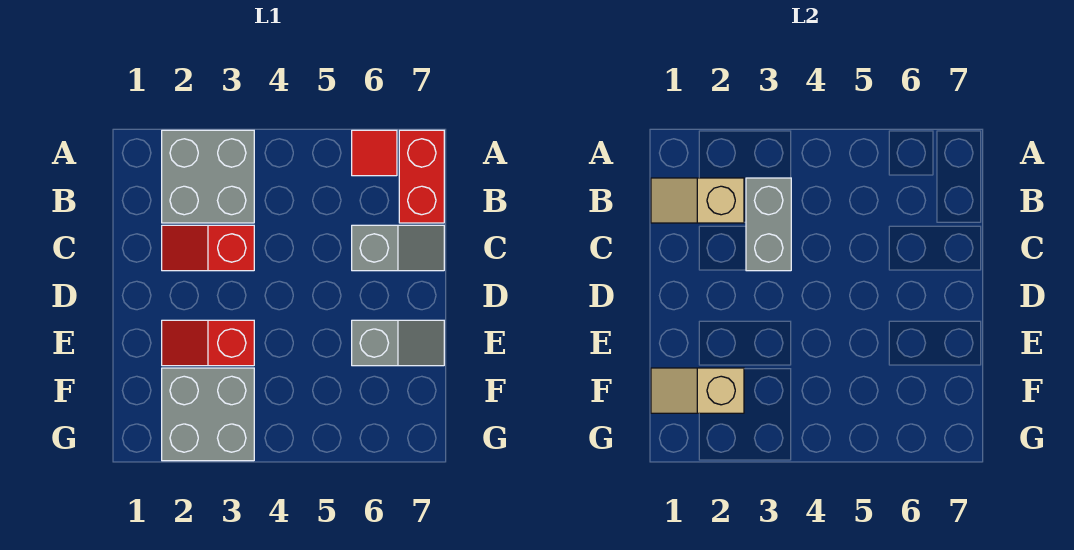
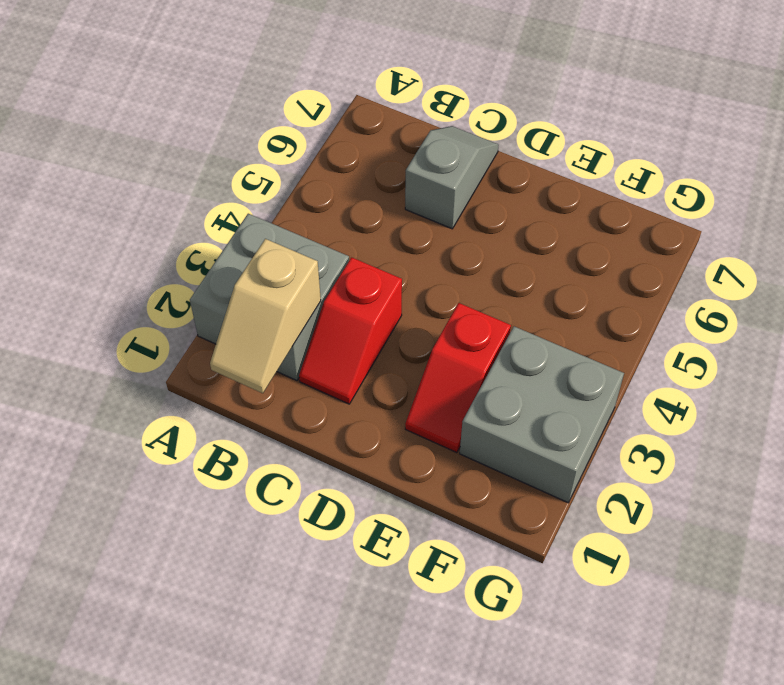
none -> red tile A6 level 1
none -> red brick A7:B7 level 1

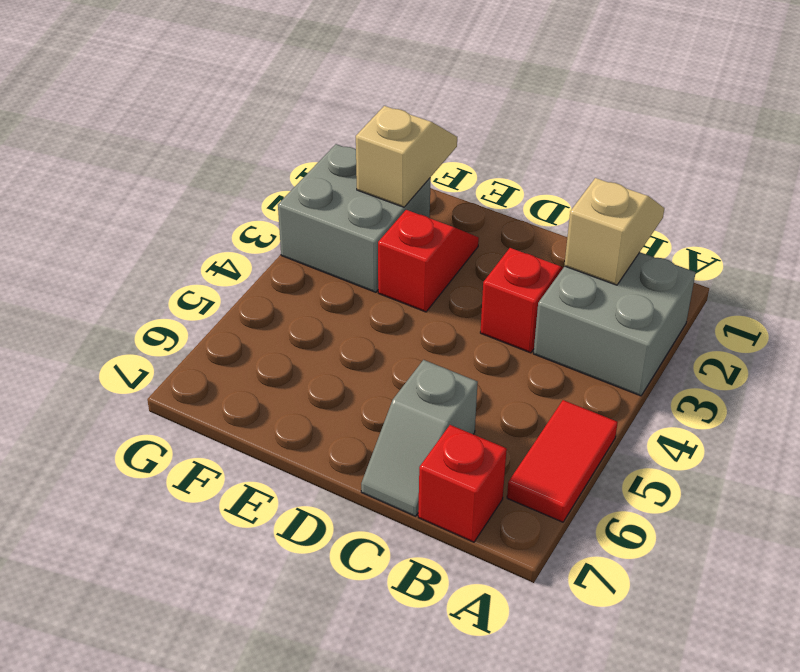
red tile A5:A6 level 1 -> red tile A6 level 1
red brick B7 level 1 -> red brick A7:B7 level 1
none -> grey slope E6:E7 level 1 top 6
none -> grey brick B3:C3 level 2

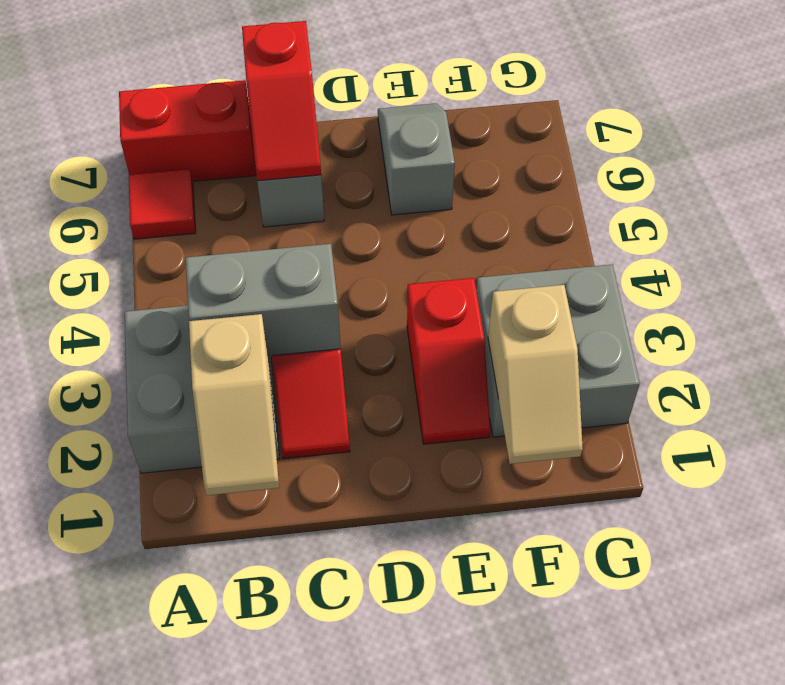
red slope C6:C7 level 2 top 7 -> none

